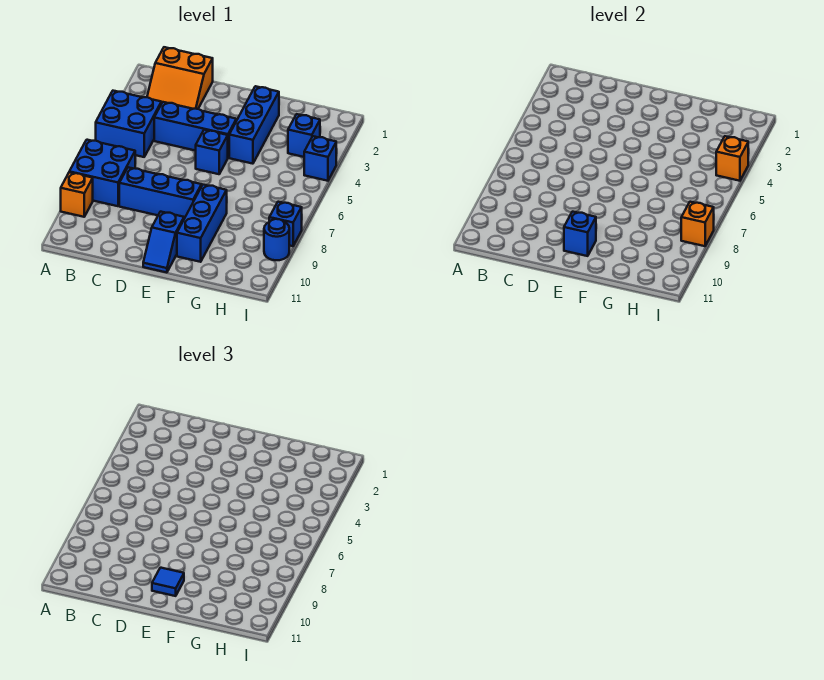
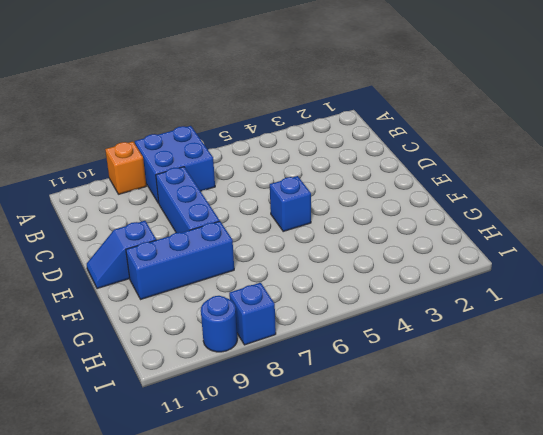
none -> blue brick A4:B5 level 1
none -> orange slope B1:C2 level 1 top 1
none -> blue brick C4:E4 level 1

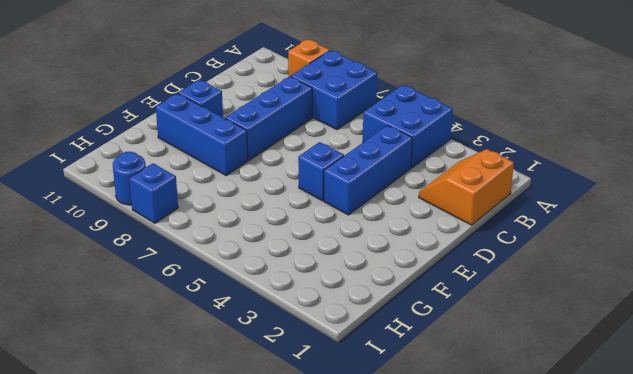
none -> blue brick F2:F4 level 1
none -> blue brick H3 level 1
none -> blue brick I4 level 1

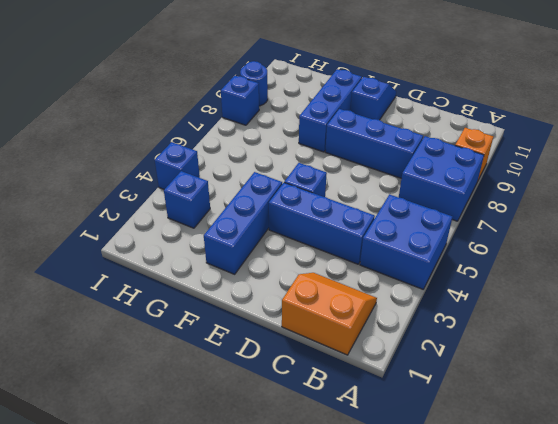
none -> blue brick E10 level 2
none -> orange brick I4 level 2
none -> orange brick I8 level 2

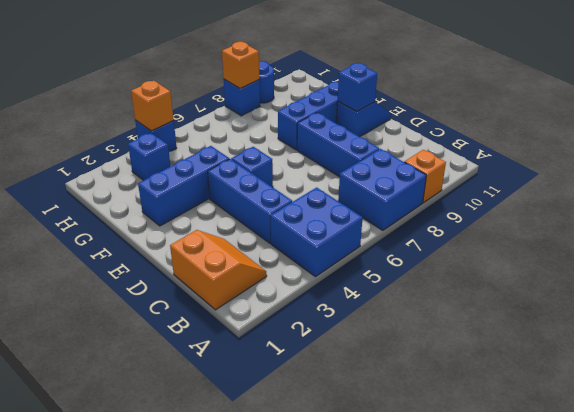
none -> blue tile E10 level 3

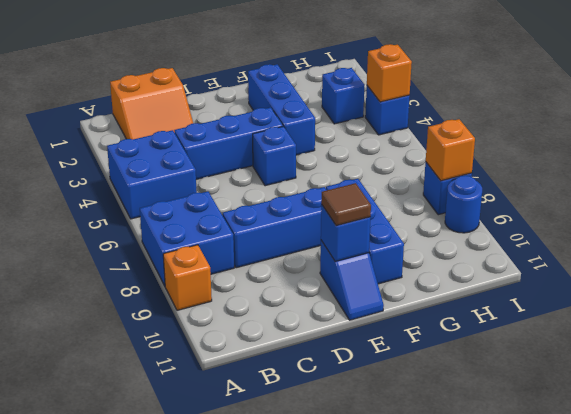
brown tile E10 level 3 -> blue tile E10 level 3

